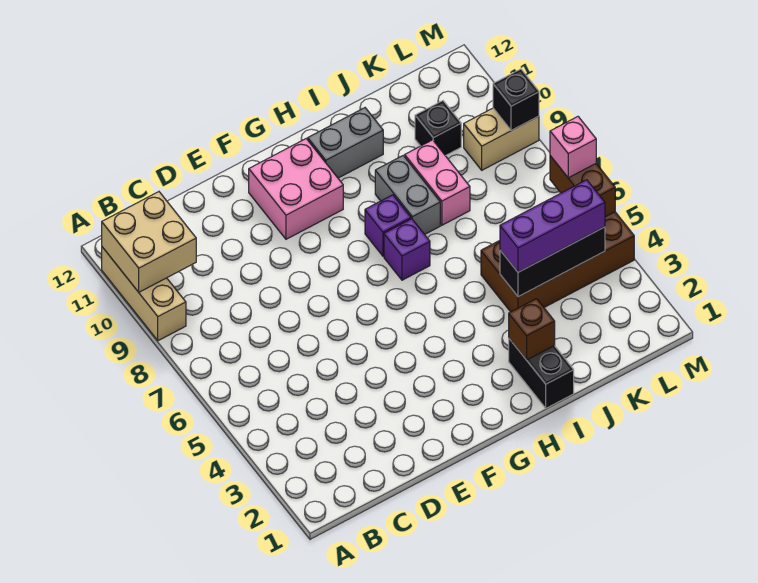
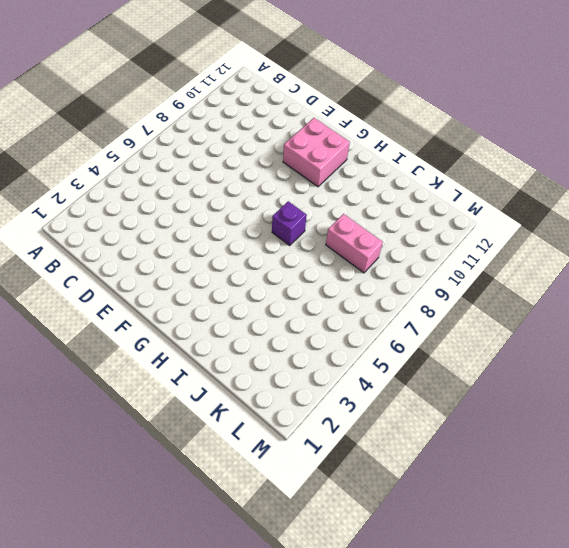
pink brick J8:K8 level 1 -> pink brick J8:J9 level 1
none -> tan brick A9:A11 level 1
none -> purple brick H8 level 1
none -> grey brick H11:I11 level 1

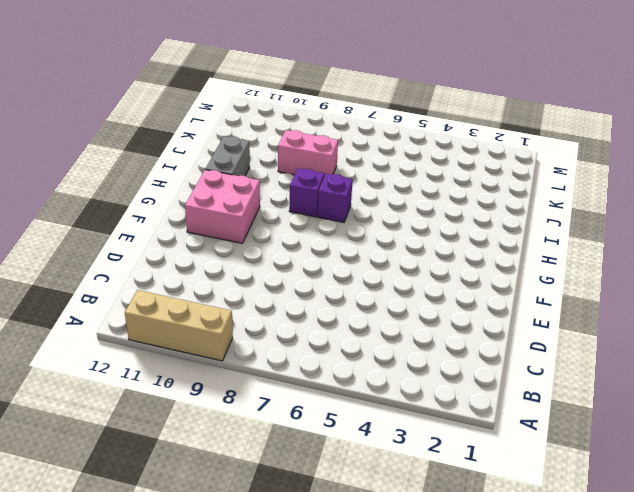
none -> black brick I1:I2 level 1
none -> grey brick I8:I9 level 1
none -> brown brick J4:M5 level 1

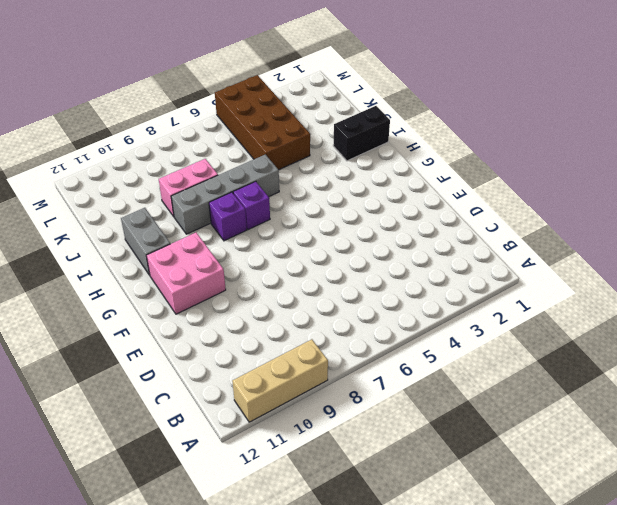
grey brick I6:I9 level 1 -> grey brick I8:I9 level 1
none -> black brick K10 level 1
none -> tan brick L9:M9 level 1
none -> tan brick A10:B11 level 2

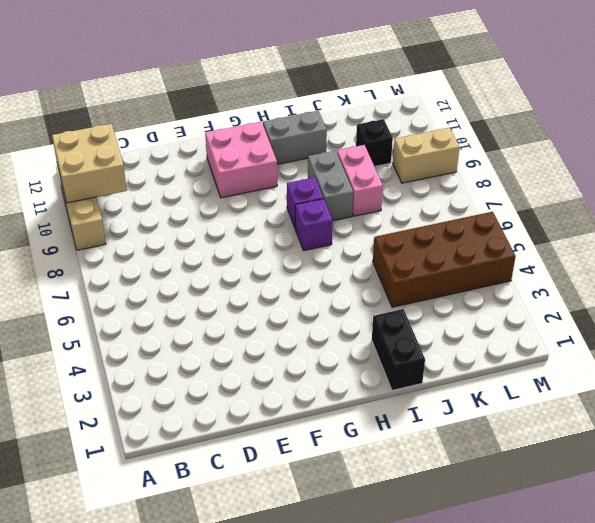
none -> brown brick I2 level 2
none -> black brick J4:L4 level 2
none -> brown brick M5:M6 level 2

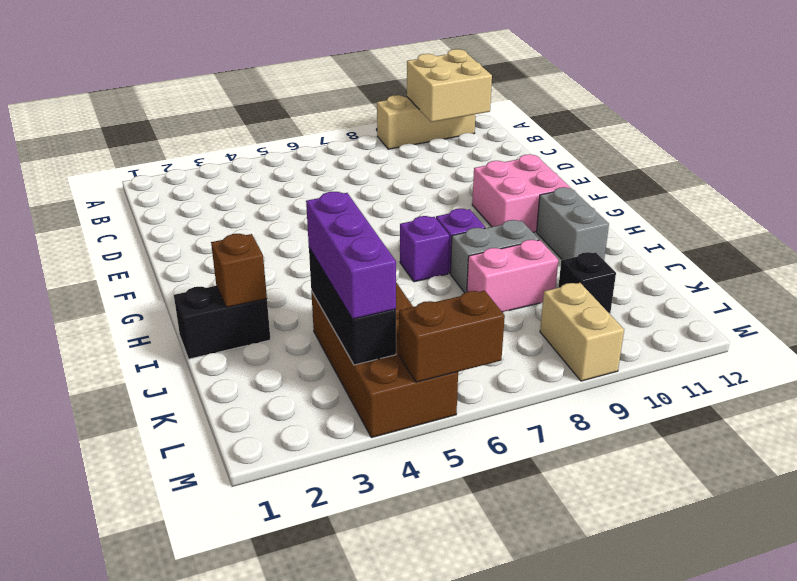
none -> black brick M9 level 2
none -> pink brick M6 level 3

